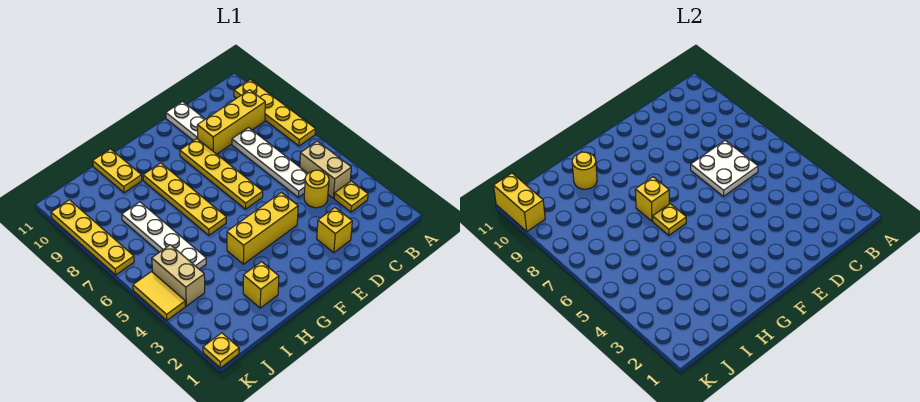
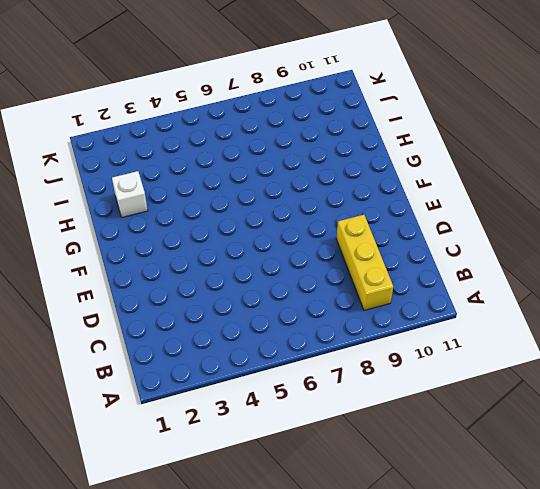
white brick H2 level 1 -> yellow brick H2 level 1
none -> yellow plate A7:A10 level 1
none -> yellow plate B3 level 1
none -> tan brick B4:B5 level 1

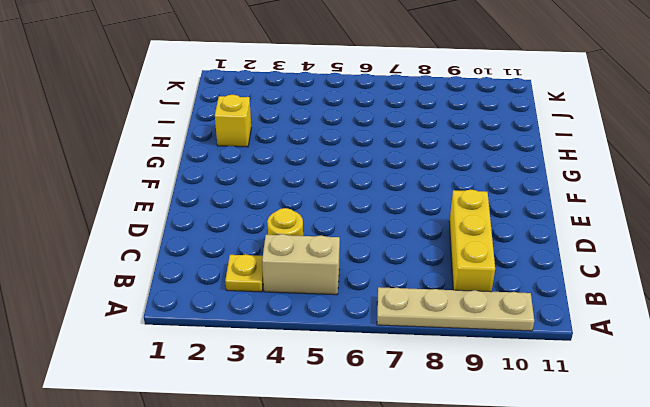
tan plate A7:A10 level 1 -> yellow plate A7:A10 level 1
none -> white plate C5:C8 level 1
none -> yellow brick D2 level 1
none -> white plate D10:D11 level 1

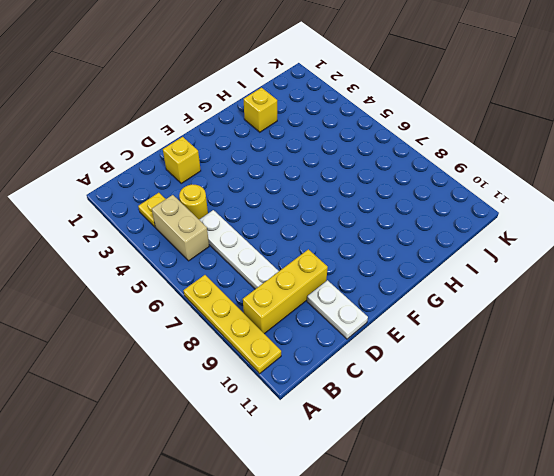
none -> yellow brick E4:G4 level 1
none -> yellow plate E6:E9 level 1
none -> yellow plate G6:G9 level 1

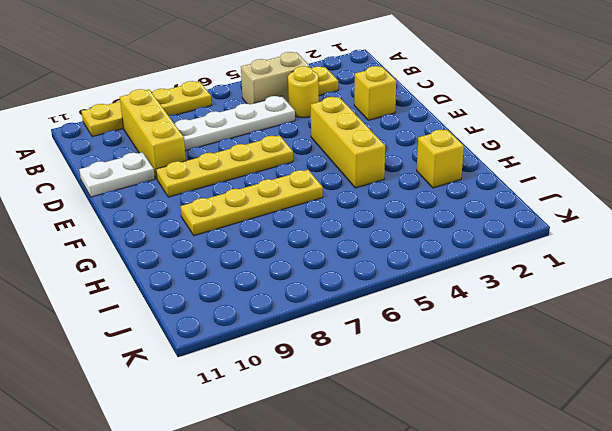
none -> yellow plate H10:H11 level 1
none -> white plate I5:I8 level 1
none -> tan brick J4:J5 level 1

